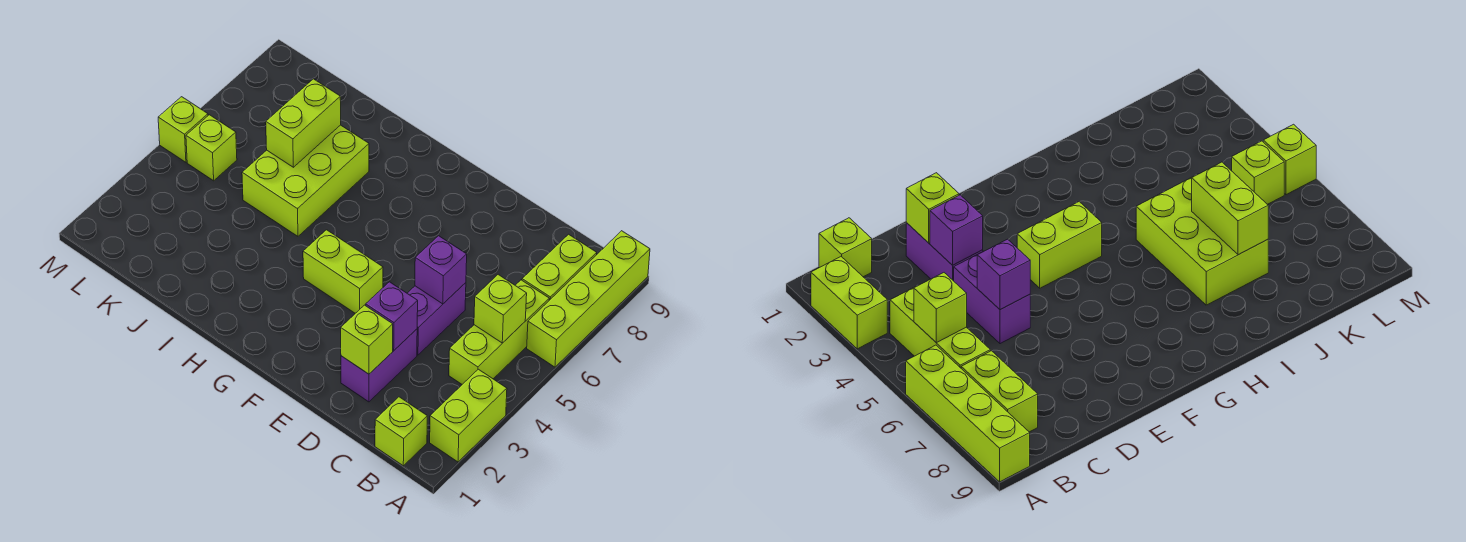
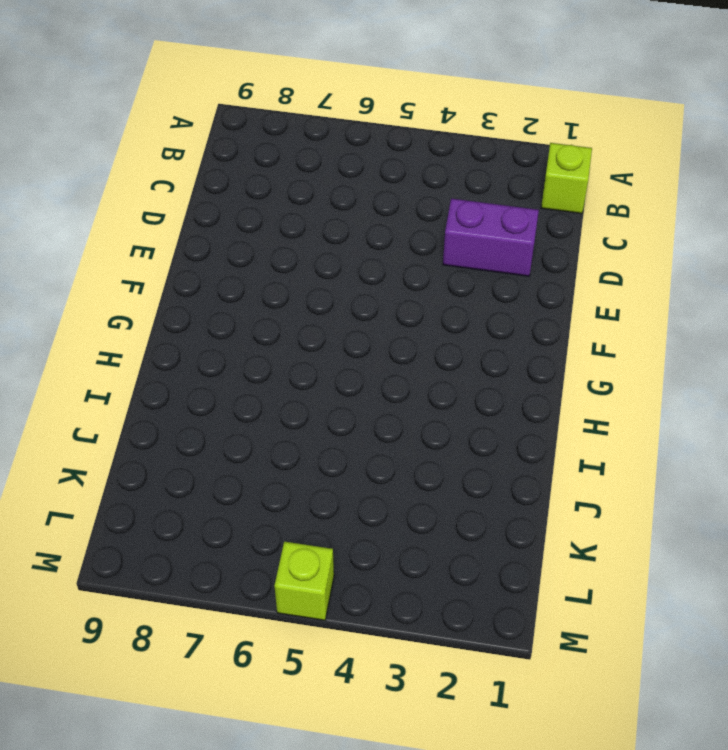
none -> lime brick A2:A3 level 1
none -> lime brick A6:A9 level 1
none -> lime brick B4:B6 level 1

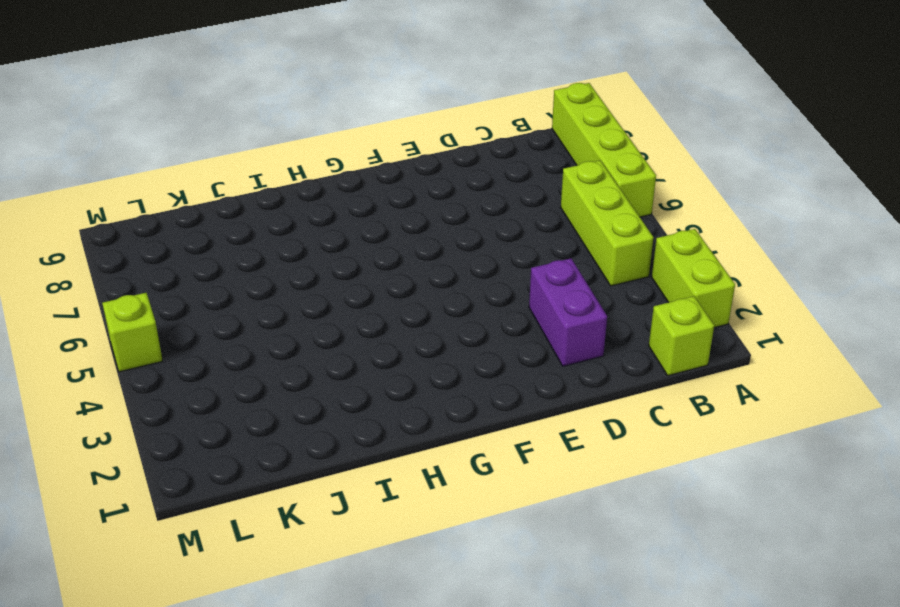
none -> lime brick B7:B8 level 1
none -> purple brick D4:D5 level 1
none -> lime brick F4:G4 level 1

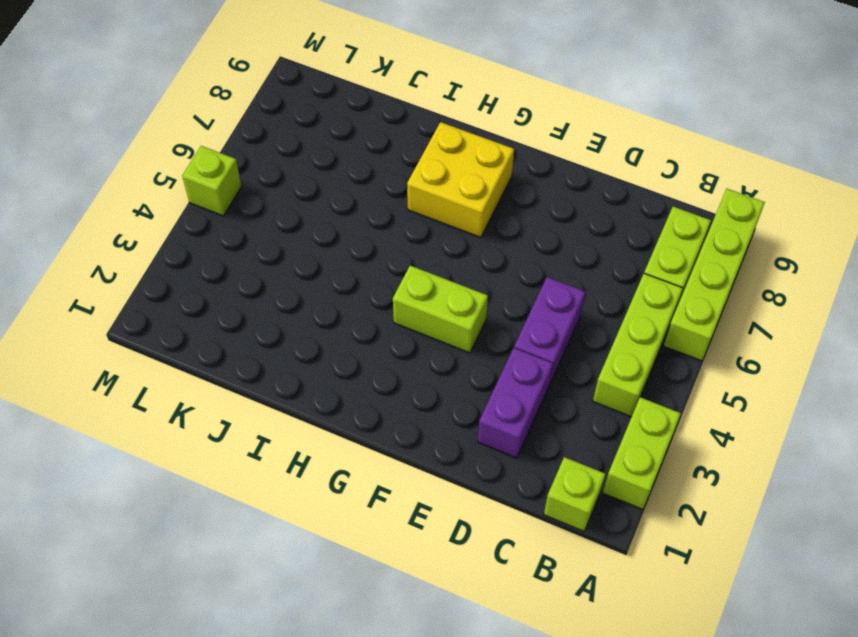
yellow brick G7:H8 level 1 -> none
none -> lime brick I5:J7 level 1
none -> lime brick L5 level 1
none -> lime brick B5 level 2

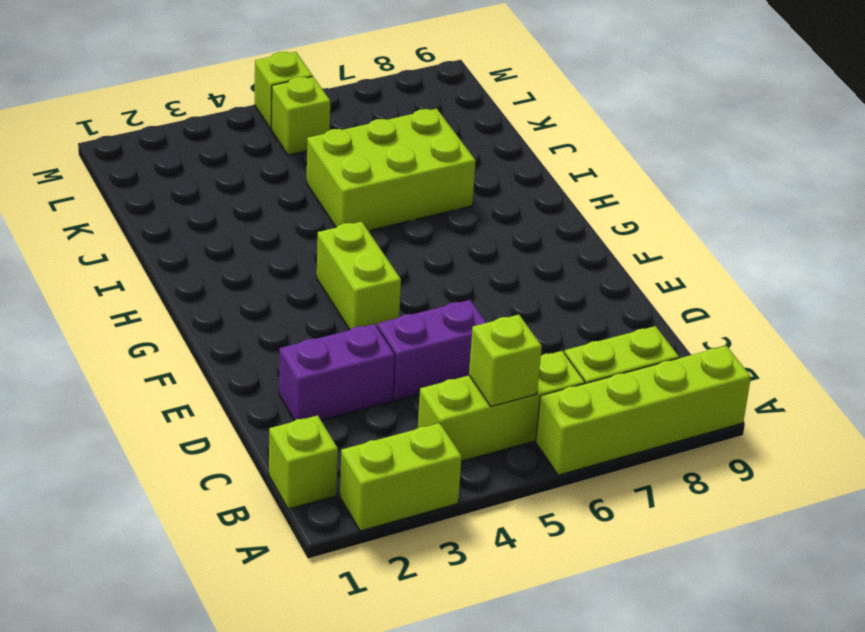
none -> lime brick D2 level 2
none -> purple brick D3 level 2
none -> purple brick D5 level 2

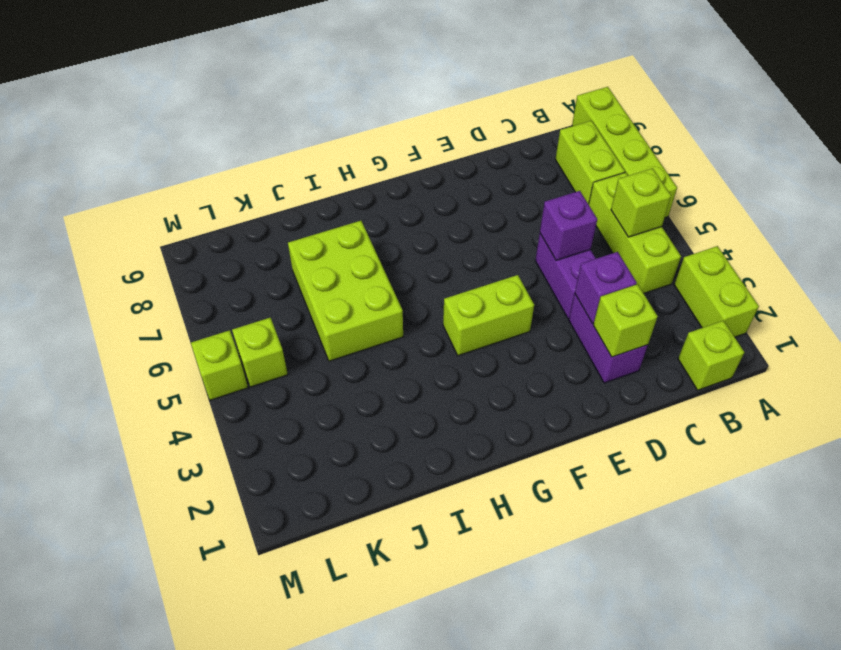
none -> lime brick J6:J7 level 2

